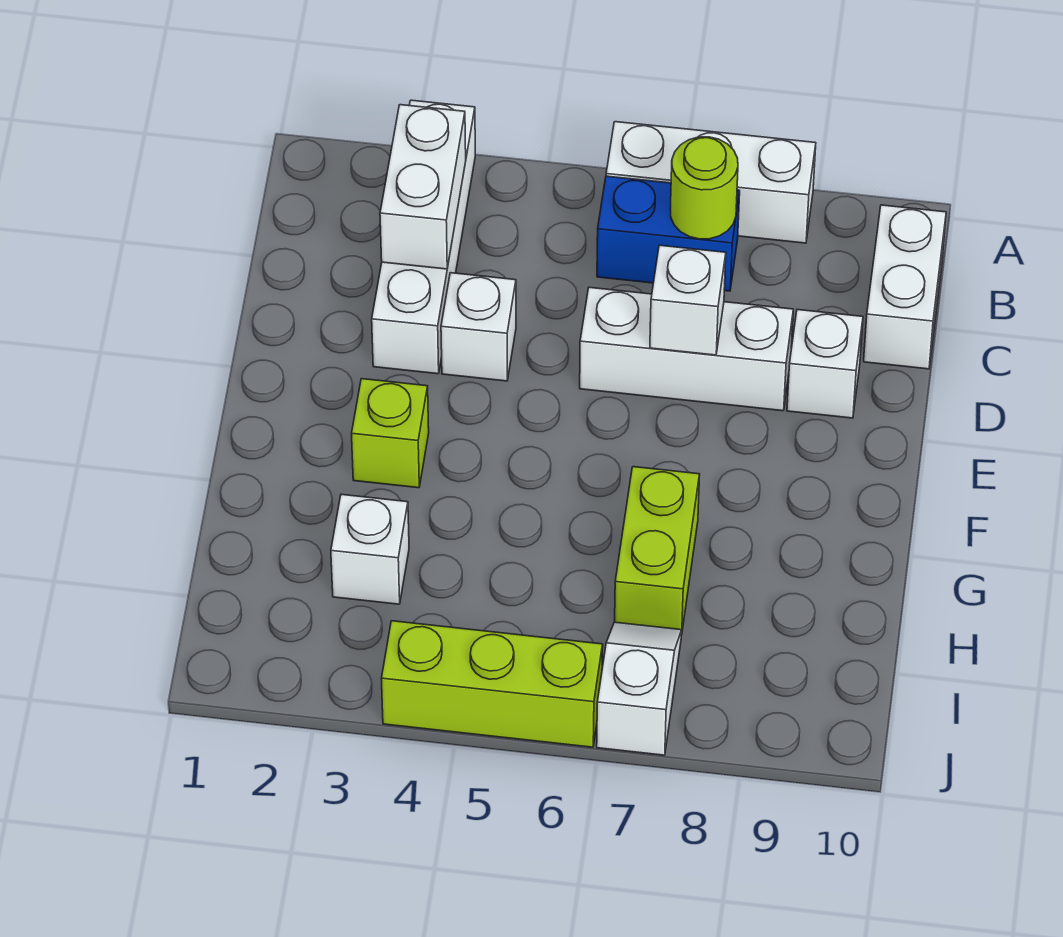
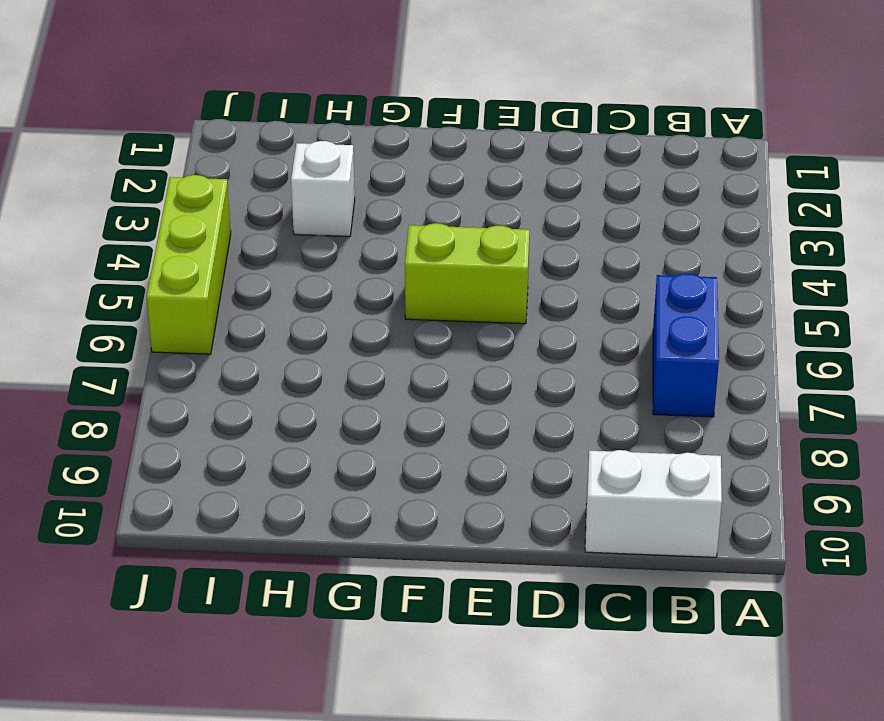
lime brick E5:F5 level 1 -> lime brick G7:H7 level 1
none -> white brick A3:D3 level 1
none -> white brick A6:A8 level 1
none -> white brick D4 level 1

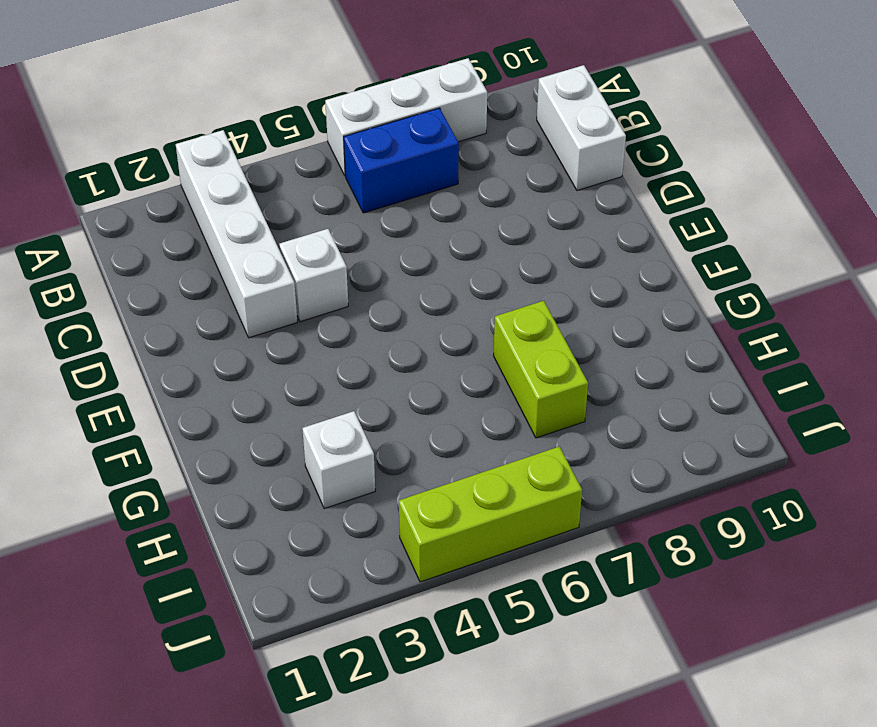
none -> white brick D6:D8 level 1
none -> white brick D9 level 1
none -> lime brick F3 level 1

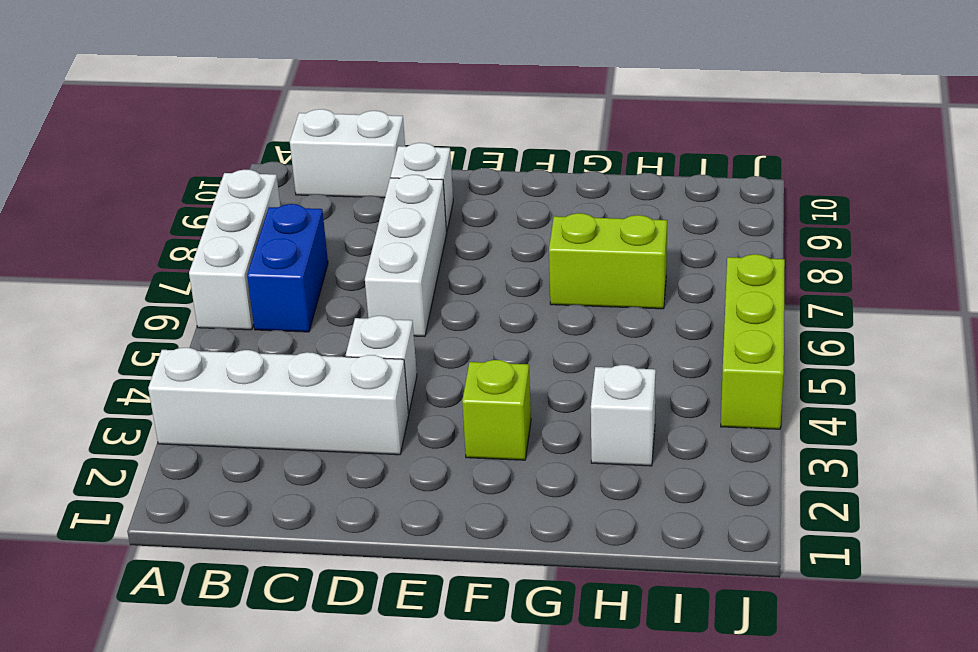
none -> white slope I7:J7 level 1 top J
none -> white brick B3:C3 level 2
none -> lime round brick B7 level 2

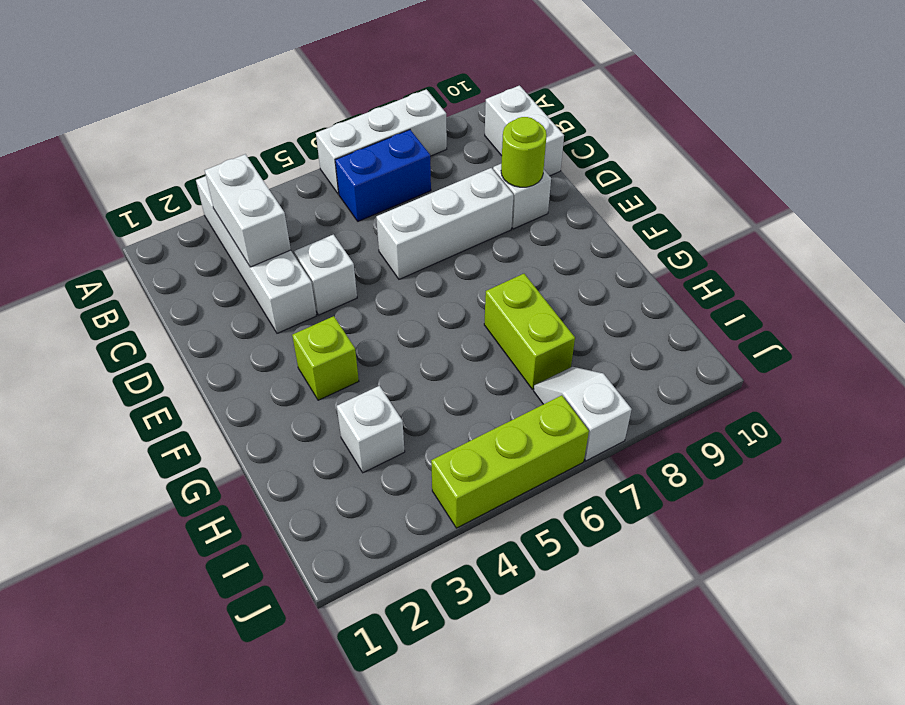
lime round brick D9 level 2 -> lime round brick B7 level 2
none -> white brick D7 level 2

